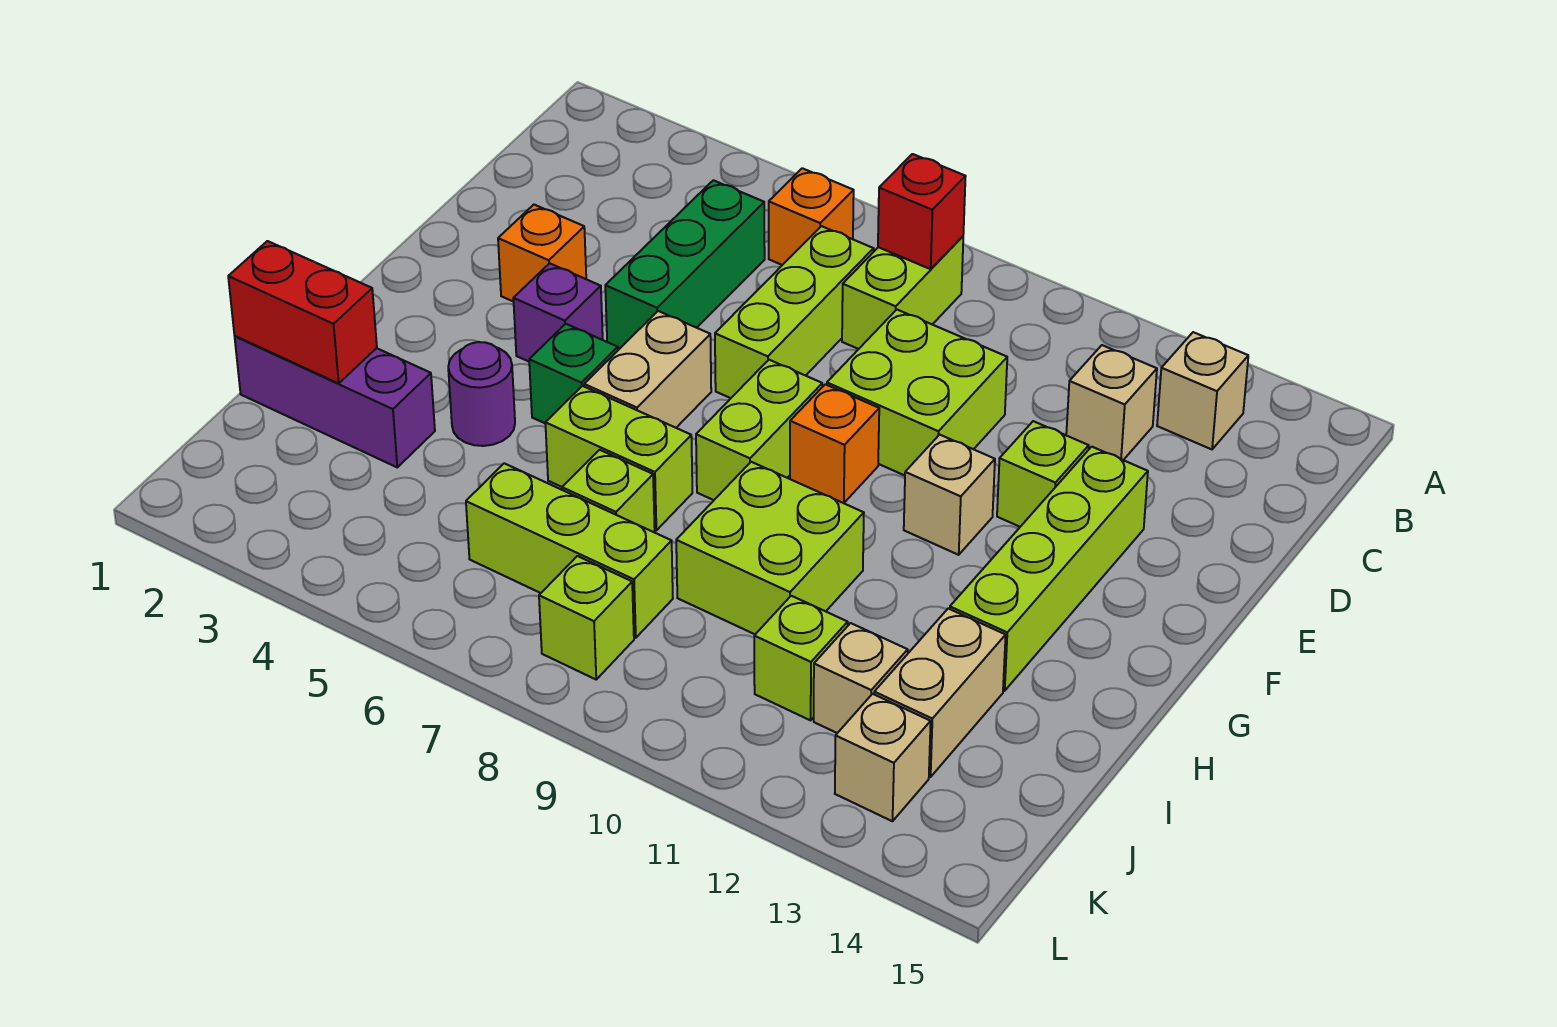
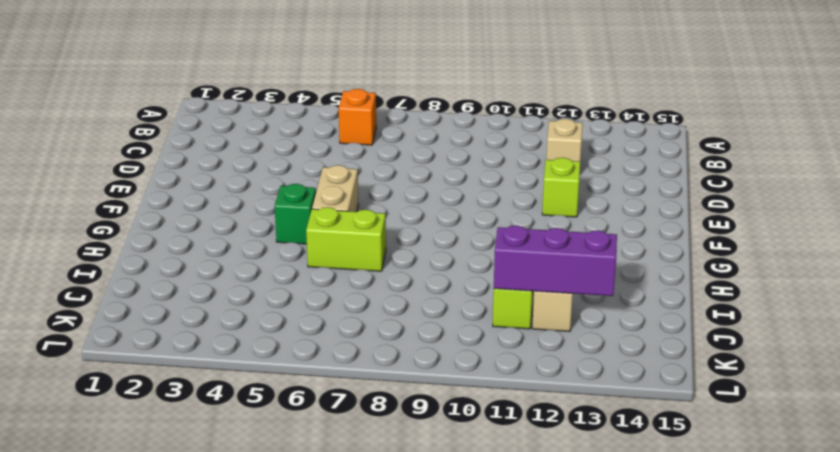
purple brick J11:J13 level 2 -> purple brick I1:I3 level 1
none -> lime brick B8:C8 level 1
none -> tan brick B13 level 1
none -> green brick C5:E5 level 1

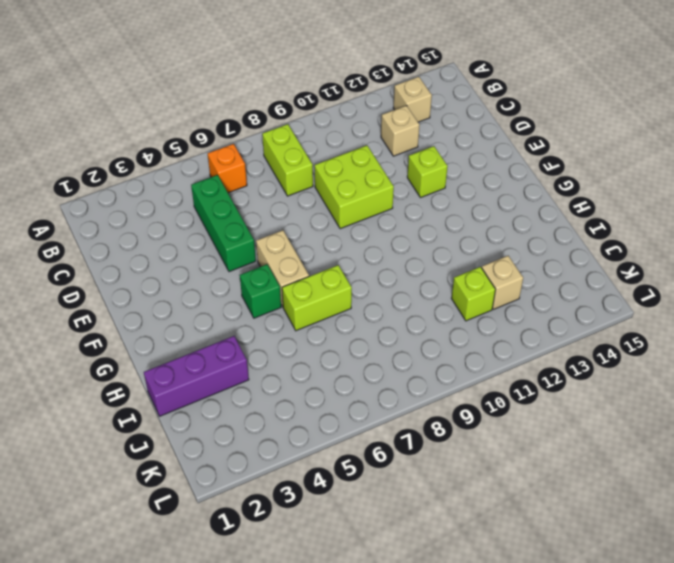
none -> lime brick C7:E7 level 1
none -> orange brick E3 level 1
none -> lime brick E13:H13 level 1

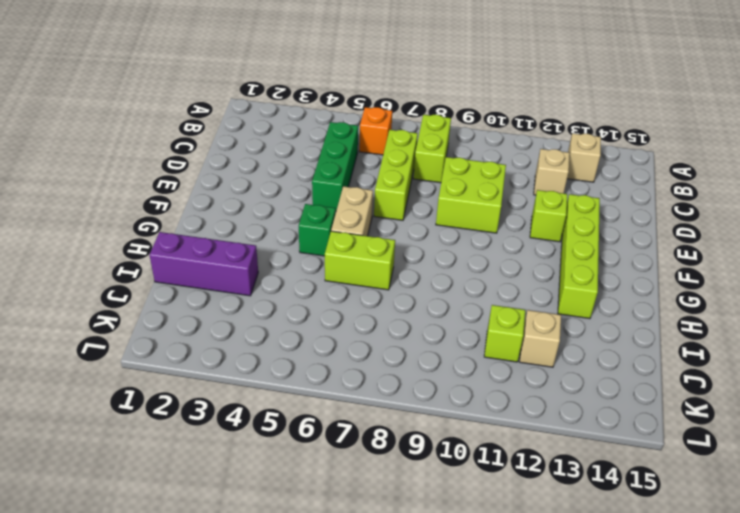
none -> orange brick E3 level 1
none -> purple brick F4 level 1
none -> lime brick F8:G8 level 1

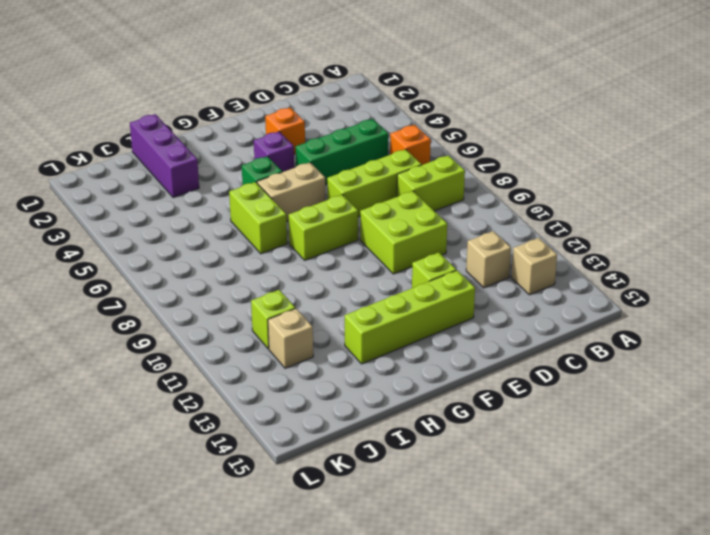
none -> orange brick F9 level 1
none -> tan brick F11 level 1
none -> purple round brick H4 level 1

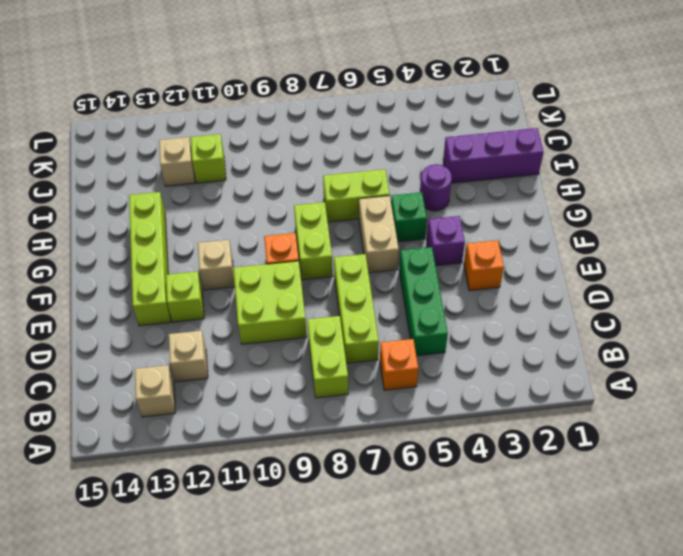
none -> lime brick H9:I10 level 1
none -> lime brick I7 level 1
none -> tan brick I13:J13 level 1

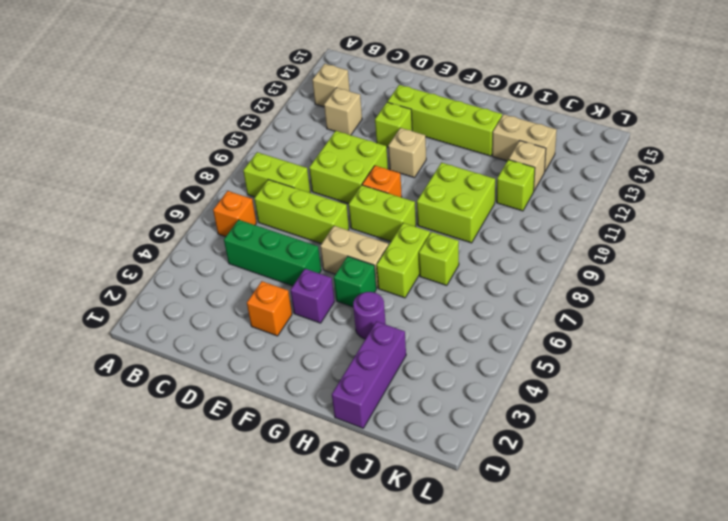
none -> lime brick J6:J8 level 1
none -> lime brick K8 level 1
none -> tan brick K13 level 1

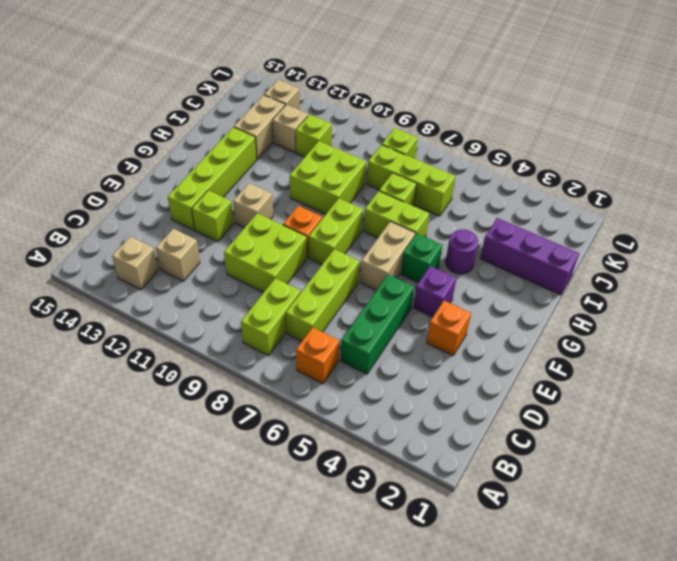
none -> red brick B8 level 2
none -> red brick I1:I2 level 2

